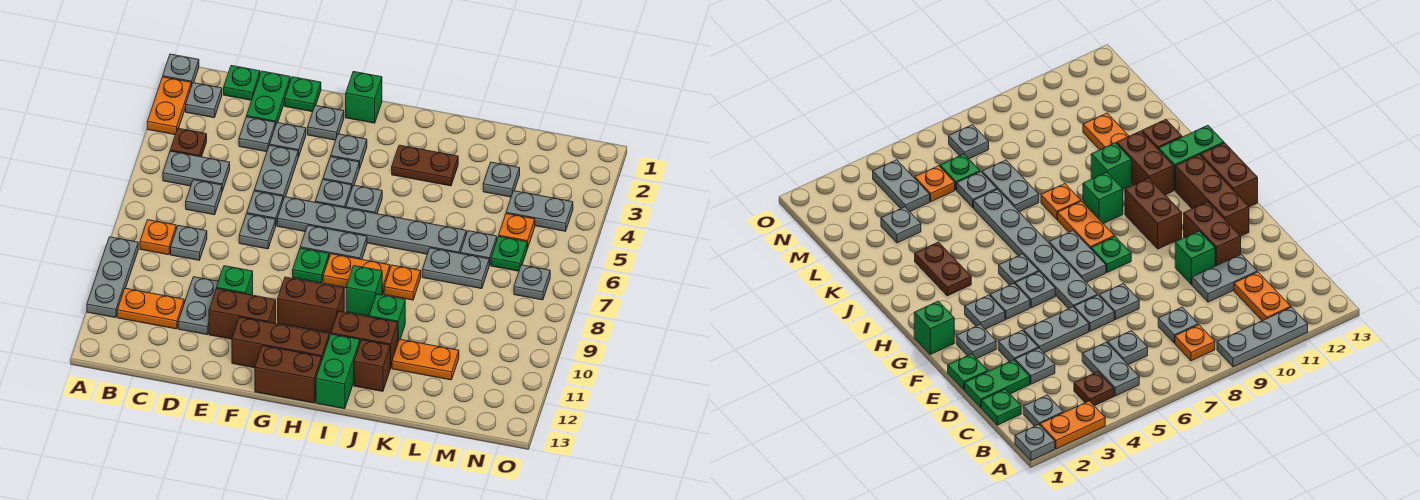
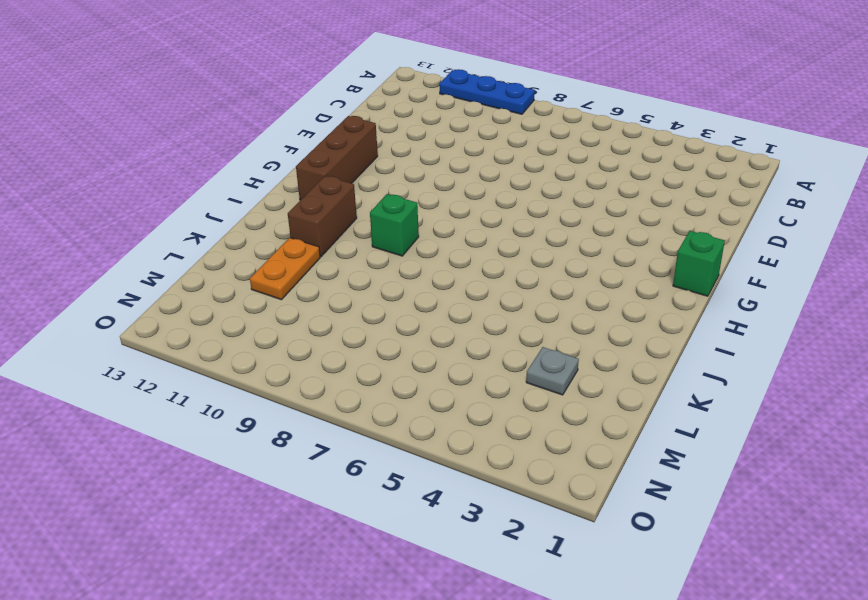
blue plate A9:A11 level 1 -> grey plate A9:A11 level 1
none -> grey plate A1 level 1
none -> orange plate A2:A3 level 1
none -> grey plate B2 level 1
none -> brown plate B4 level 1

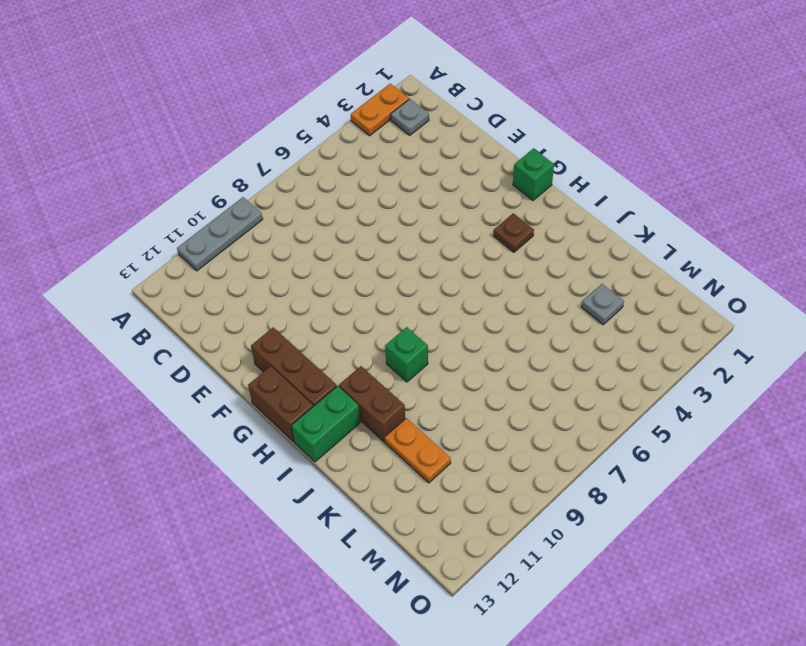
brown plate H3 level 1 -> brown plate B4 level 1
none -> grey plate A1 level 1
none -> grey plate B5:C5 level 1
none -> orange plate B8 level 1
none -> orange plate B11:C11 level 1

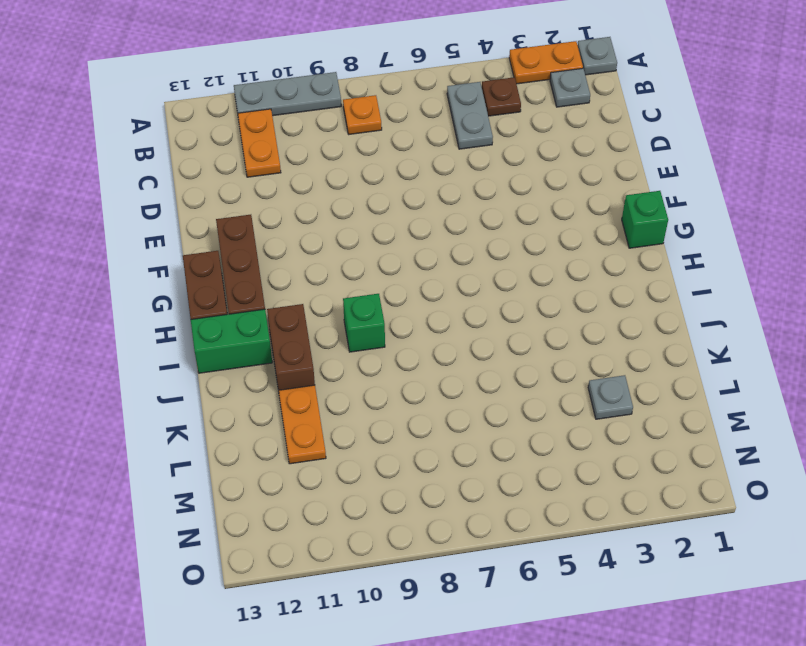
none -> green plate C1 level 1
none -> grey plate C6 level 1
none -> grey plate C8 level 1
none -> green plate D1:D2 level 1

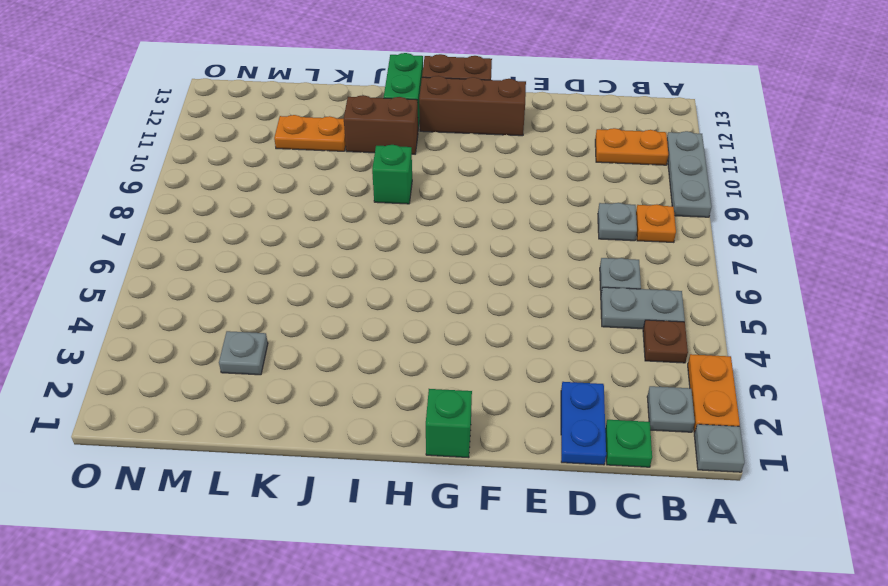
blue plate D1:D2 level 1 -> green plate D1:D2 level 1
none -> grey plate D3 level 1
none -> grey plate D10:D11 level 1
none -> green plate E1 level 1
none -> grey plate E3 level 1

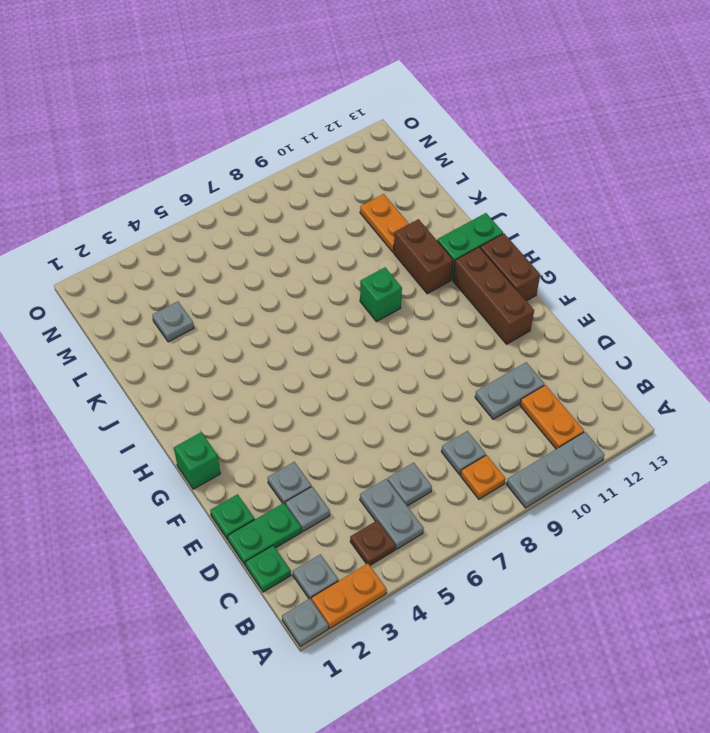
none -> grey plate E4:E5 level 1
none -> grey plate E6 level 1
none -> grey plate E7 level 1
none -> green brick E10 level 1

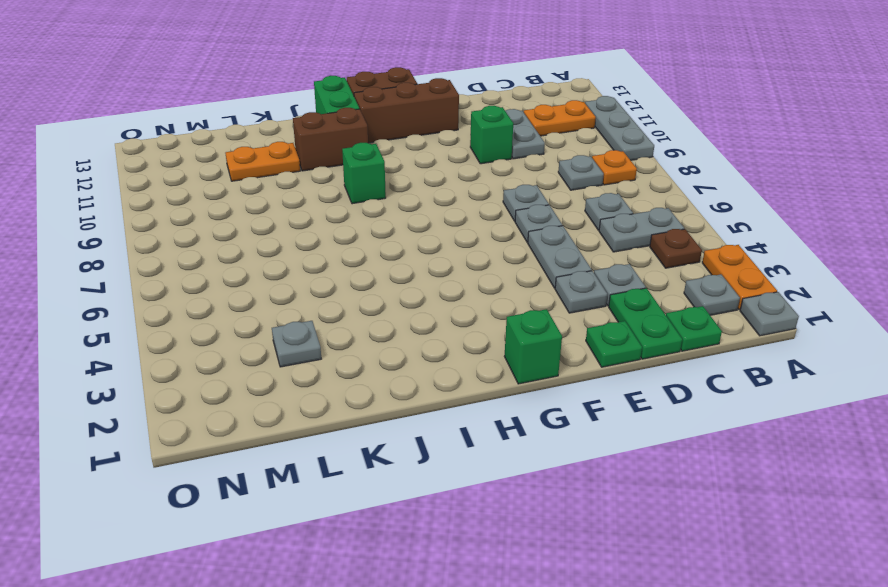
none -> brown brick E11:F11 level 1
none -> grey plate F2 level 1
none -> grey plate F6:K6 level 1
none -> grey plate G3 level 1

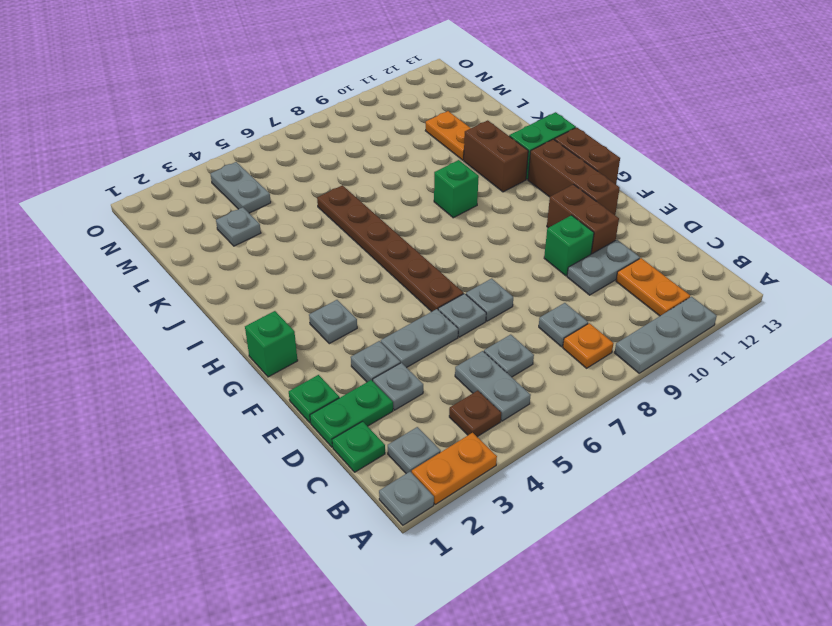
brown plate F6:K6 level 1 -> grey plate F6:K6 level 1
none -> grey plate F2 level 1
none -> grey plate G4 level 1
none -> grey plate G5 level 1
none -> grey plate G7:H7 level 1

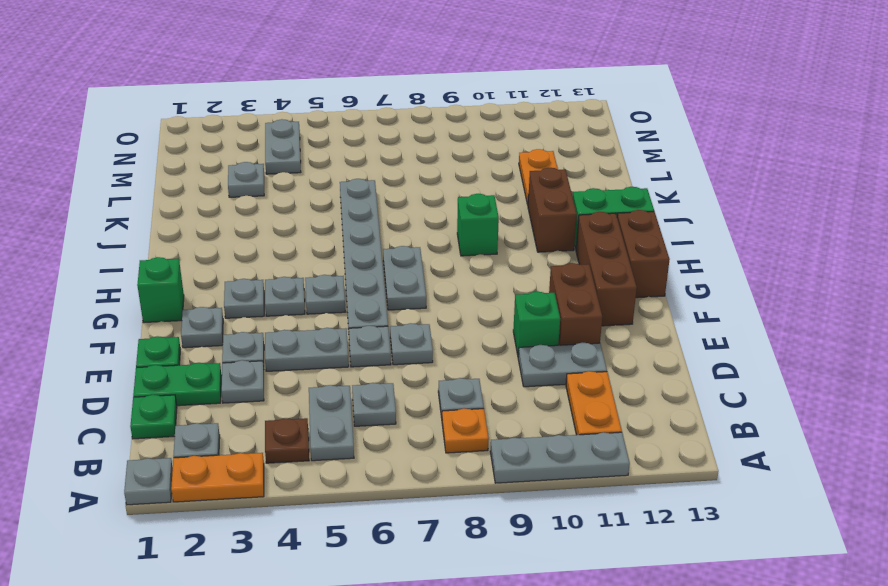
none -> green plate G8 level 1
none -> brown brick G10:H10 level 1
none -> grey plate H5 level 1
none -> orange plate H8:I8 level 1

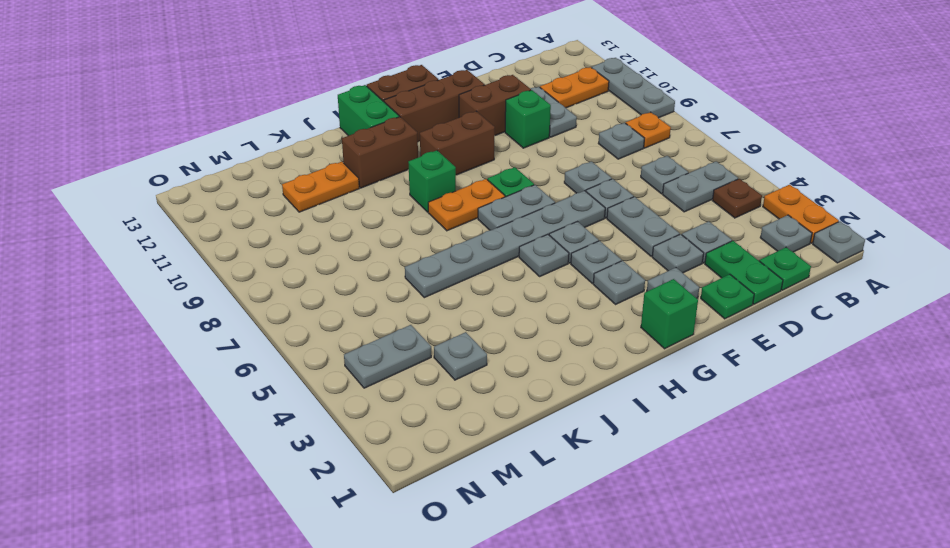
none -> brown plate I3:J3 level 1
none -> orange plate J8 level 1
none -> green brick J10 level 1
none -> brown brick J12 level 1

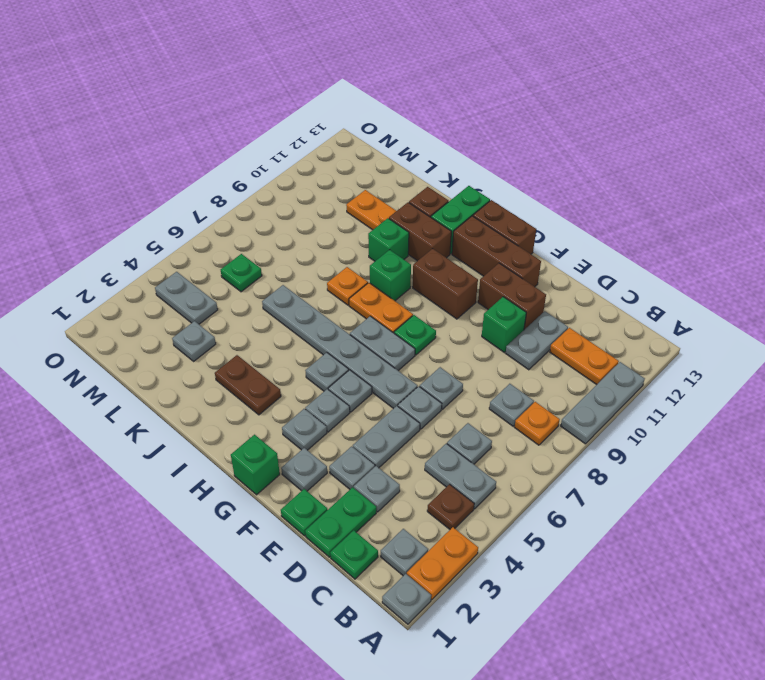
none -> grey plate K7:L7 level 1
none -> grey plate L6 level 1
none -> orange plate M5 level 1
none -> grey plate N7 level 1

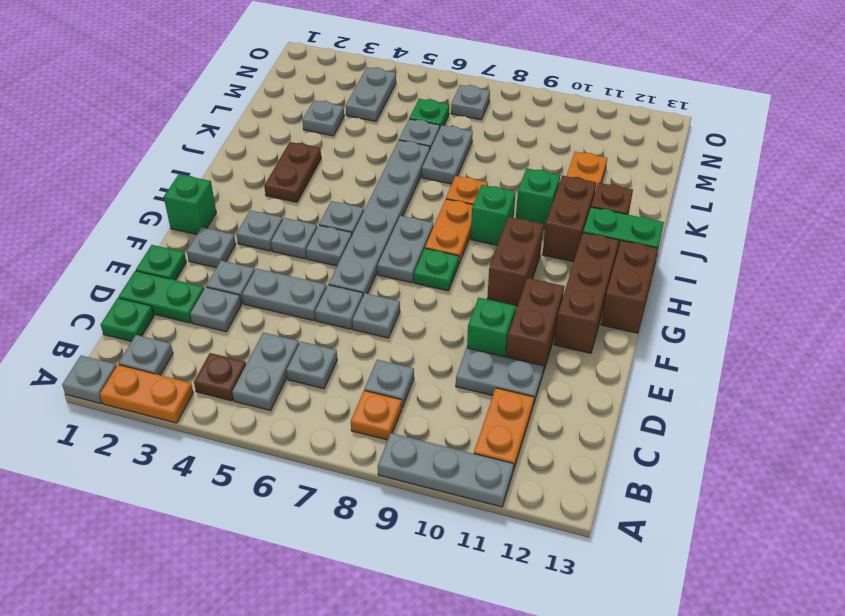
none -> orange plate M5 level 1

